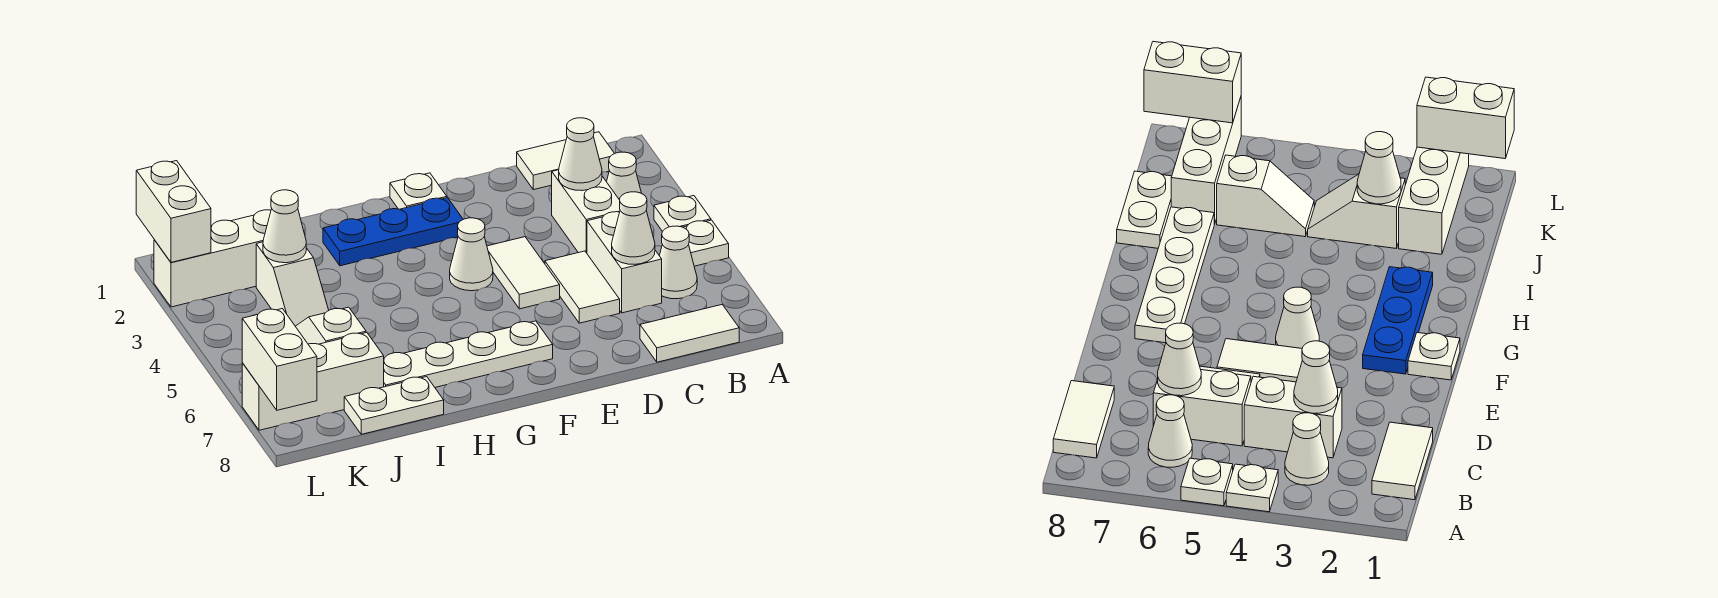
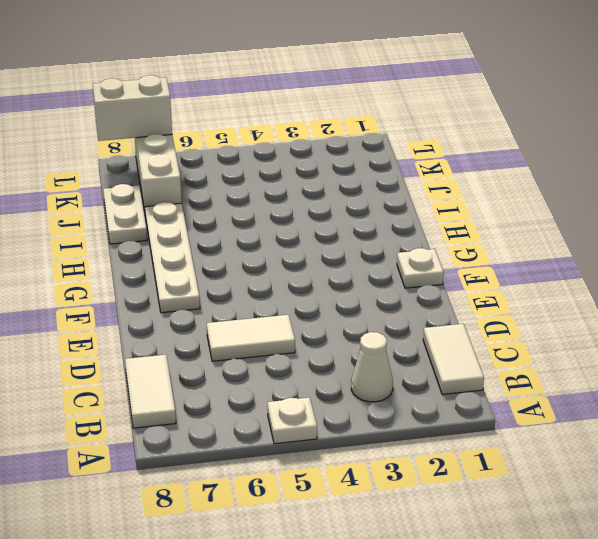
none -> white plate A4 level 1
none -> white cone B6 level 1
none -> white brick C3:C4 level 1

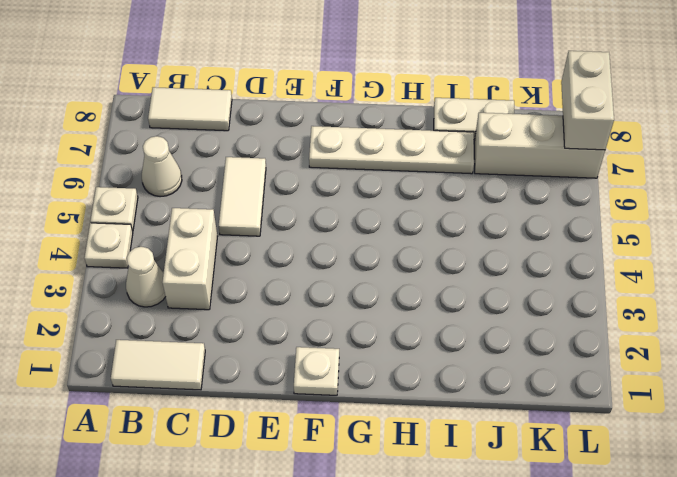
none -> white brick C5:C6 level 1
none -> white tile E4:E5 level 1
none -> blue plate F2:H2 level 1

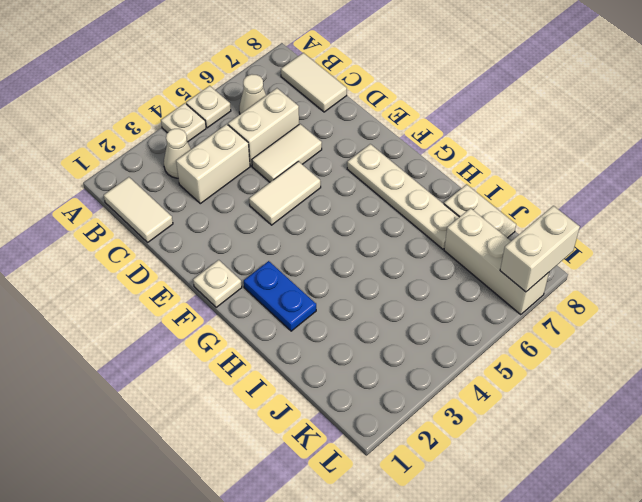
blue plate G2:H2 level 1 -> blue plate F2:H2 level 1
none -> white cone F4 level 1
none -> white brick J2:L2 level 1
none -> white slope J3:J4 level 1 top 3

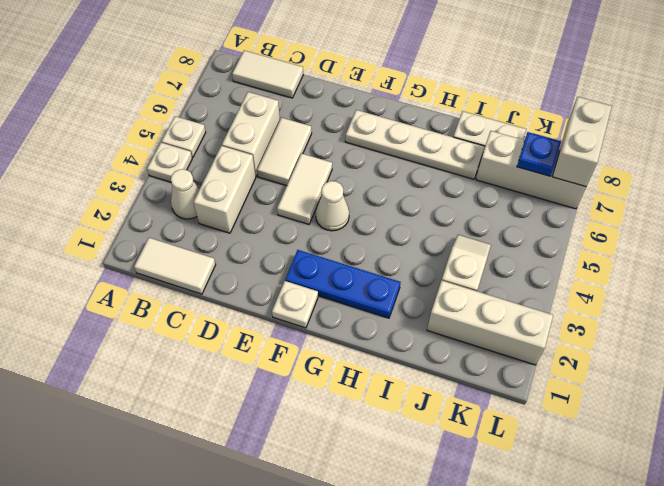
blue plate K7 level 2 -> none
none -> white cone B6 level 1
none -> white slope J5:J6 level 1 top 6
none -> white cone C3 level 2

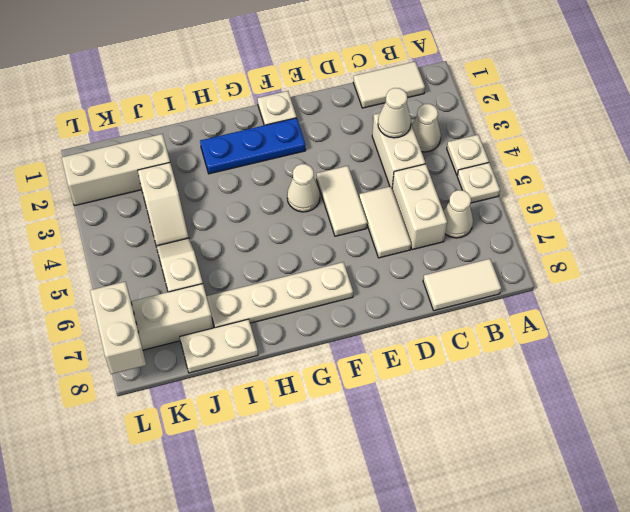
none -> white cone C6 level 2
none -> white cone J3 level 2
none -> white brick L1:L2 level 2

